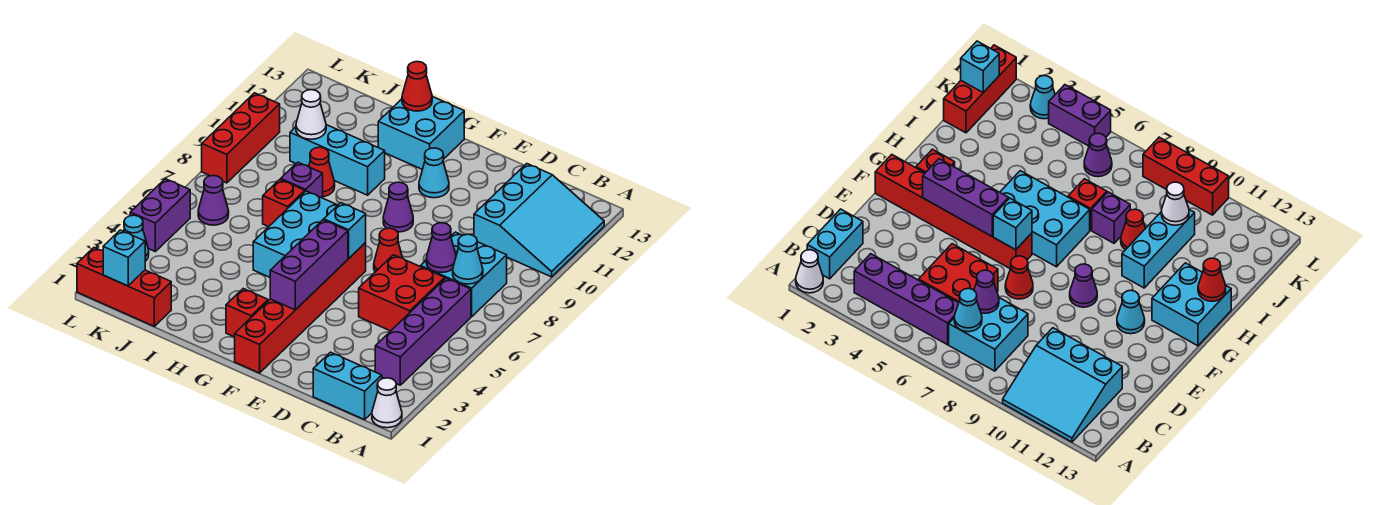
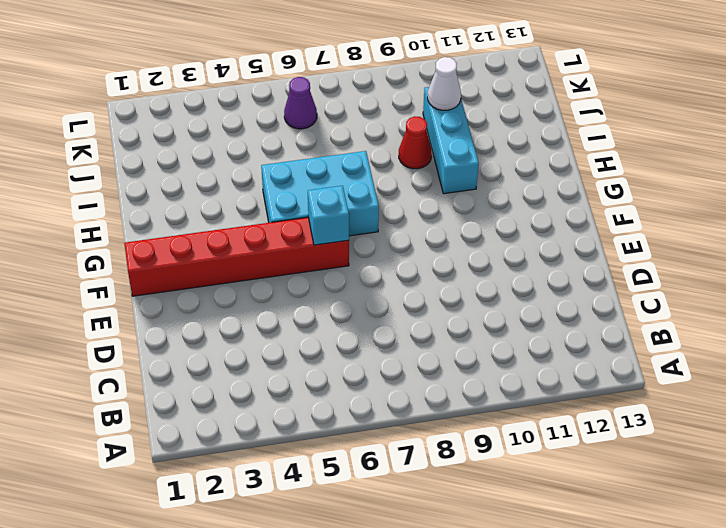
none -> white cone A1 level 1
none -> cyan slope A10:C12 level 1 top C
none -> cyan brick B1:C1 level 1

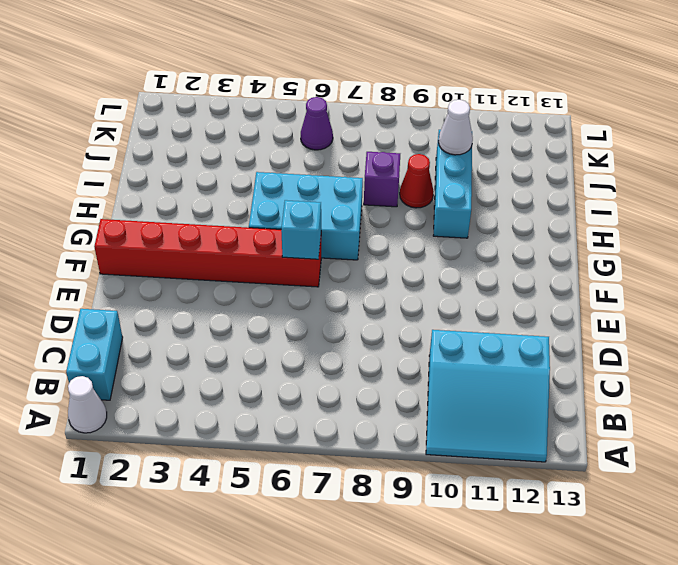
none -> purple brick B3:B6 level 1
none -> cyan brick B7:C8 level 1
none -> red brick C5:D6 level 1

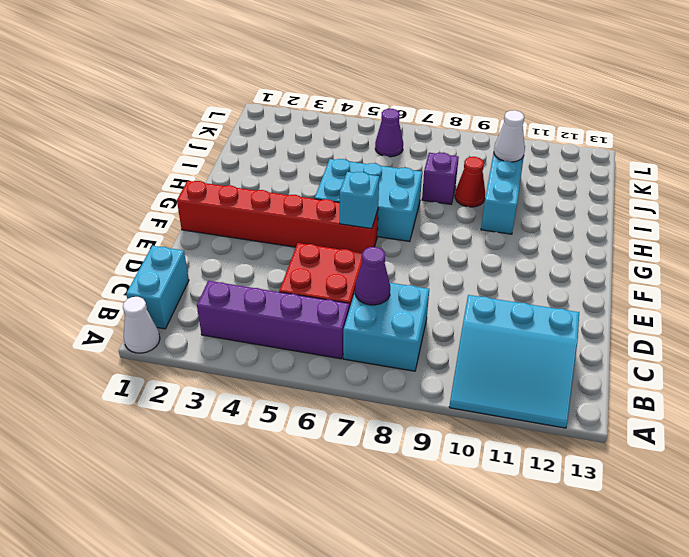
none -> red cone E7 level 1
none -> purple cone F9 level 1
none -> cyan cone F11 level 1

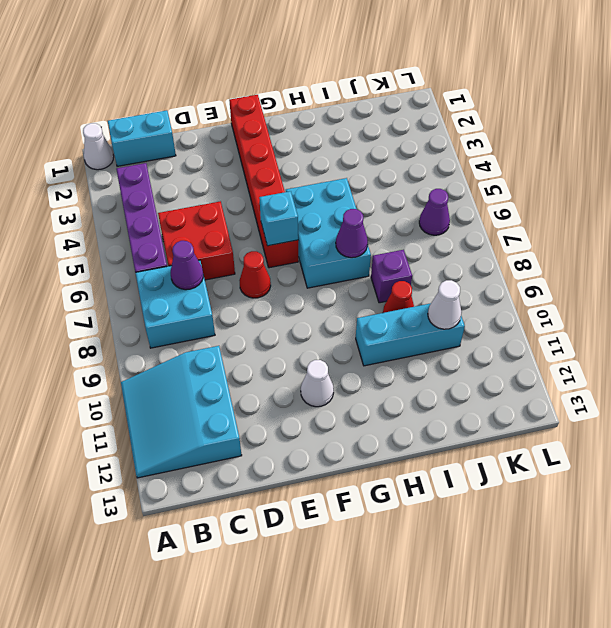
white cone F11 level 1 -> cyan cone F11 level 1
purple cone H7 level 2 -> purple cone F9 level 1
none -> red brick G2 level 1
none -> cyan brick G12:H13 level 1
none -> red brick I7 level 1

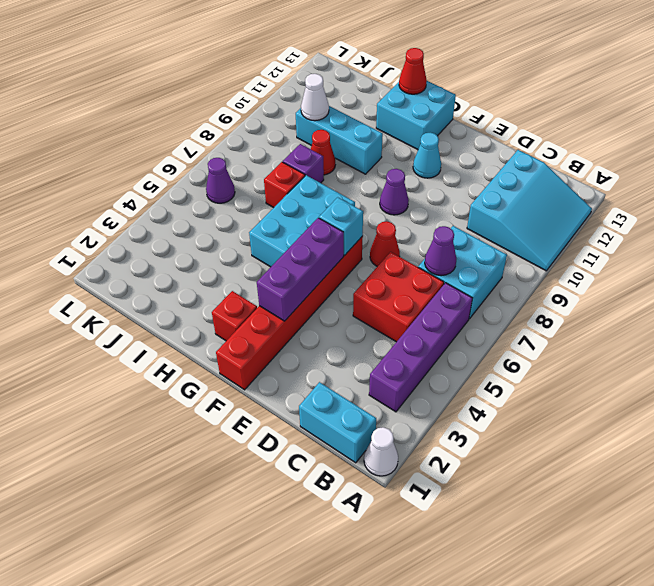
none -> red brick J1:L1 level 1
none -> cyan cone L3 level 1
none -> purple brick L4:L5 level 1

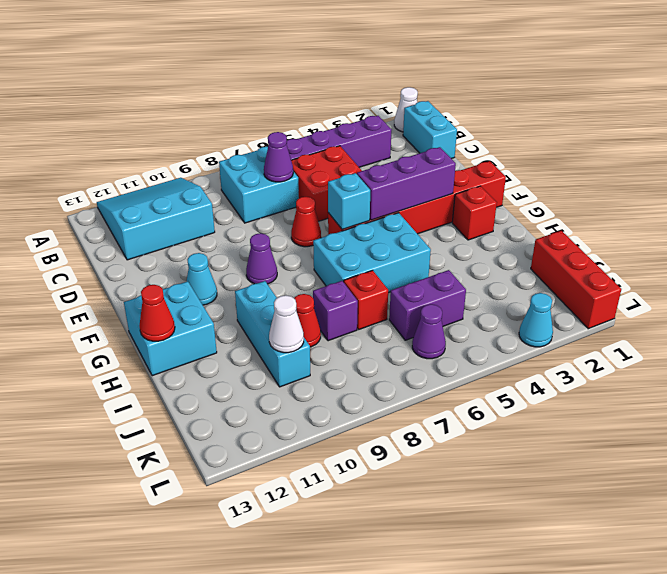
purple brick J5:J6 level 1 -> purple brick L4:L5 level 1
none -> red brick L8:L10 level 1
none -> cyan cone B7 level 2
none -> cyan brick K1 level 2

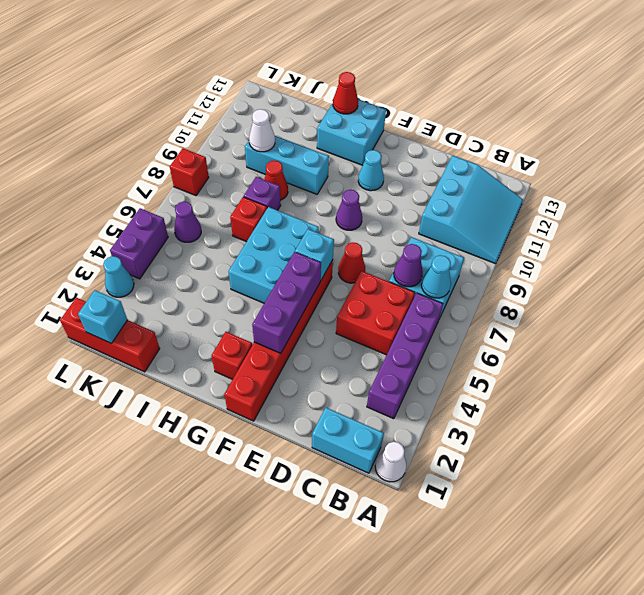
red brick L8 level 1 -> red brick L8:L10 level 1

